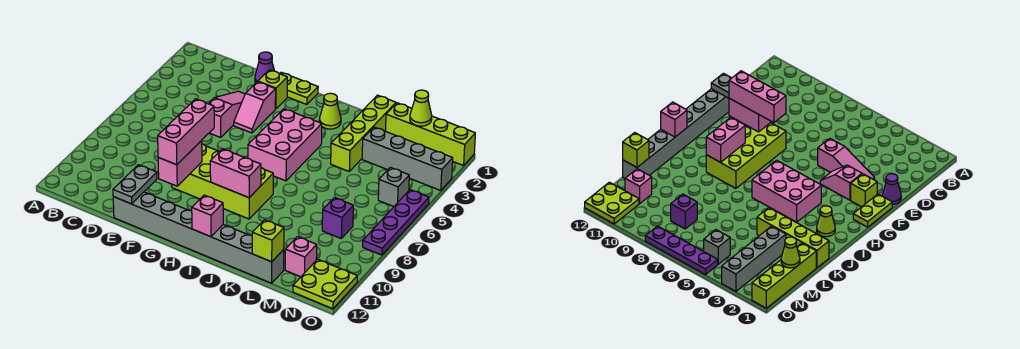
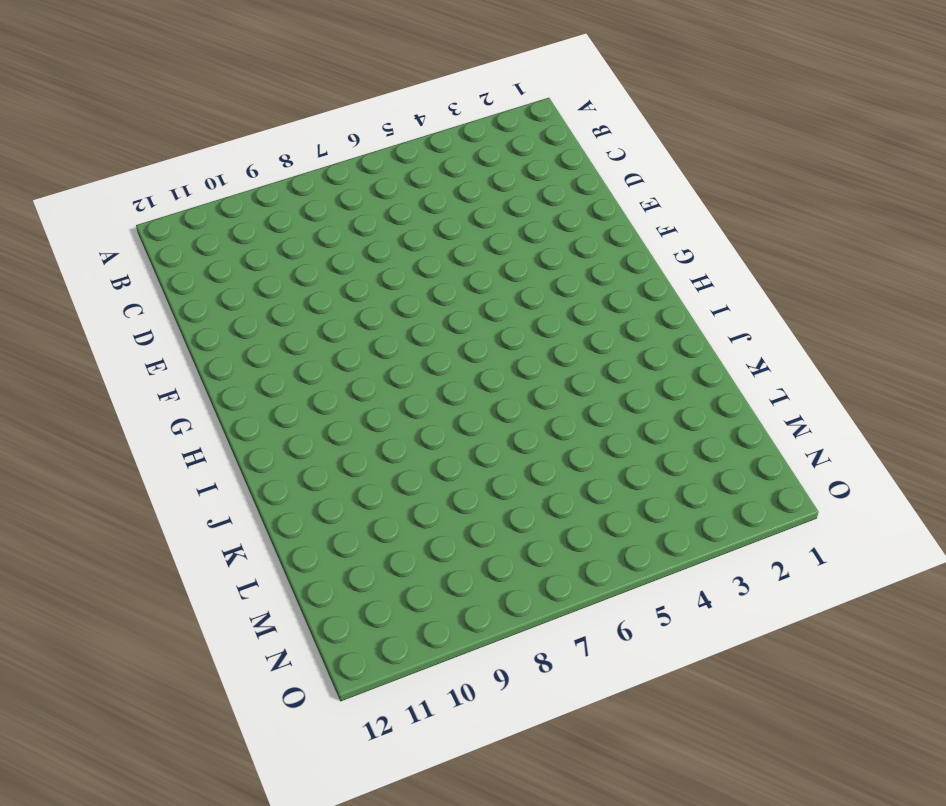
none -> purple cone E1 level 1
none -> pink slope E3:E5 level 1 top 5
none -> grey brick E12:L12 level 1

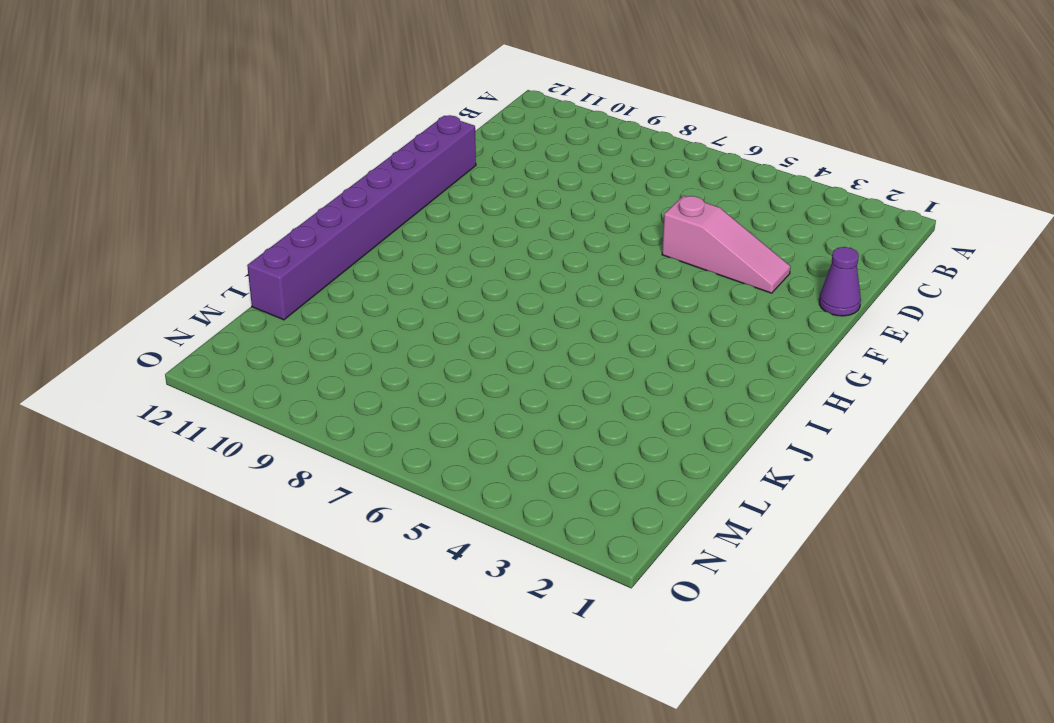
purple brick E12:L12 level 1 -> grey brick E12:L12 level 1
none -> lime plate F1:G1 level 1
none -> lime brick F2 level 1
none -> pink slope F3:F4 level 1 top 3

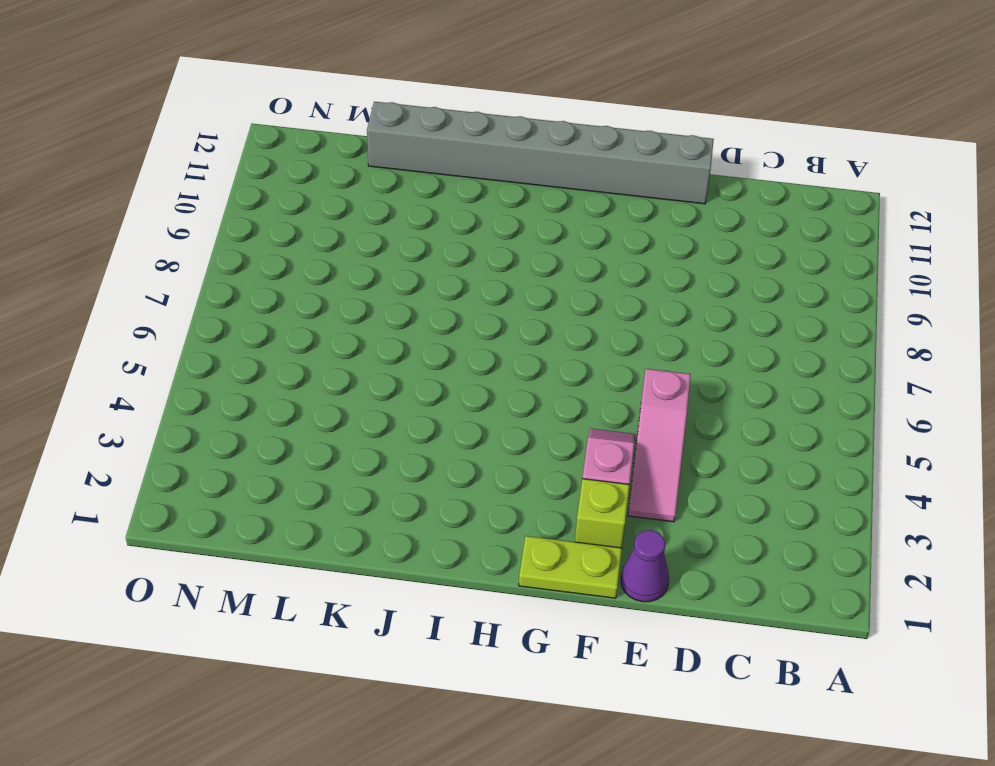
none -> lime brick F8:I9 level 1
none -> pink brick H4:I6 level 1
none -> lime cone I2 level 1

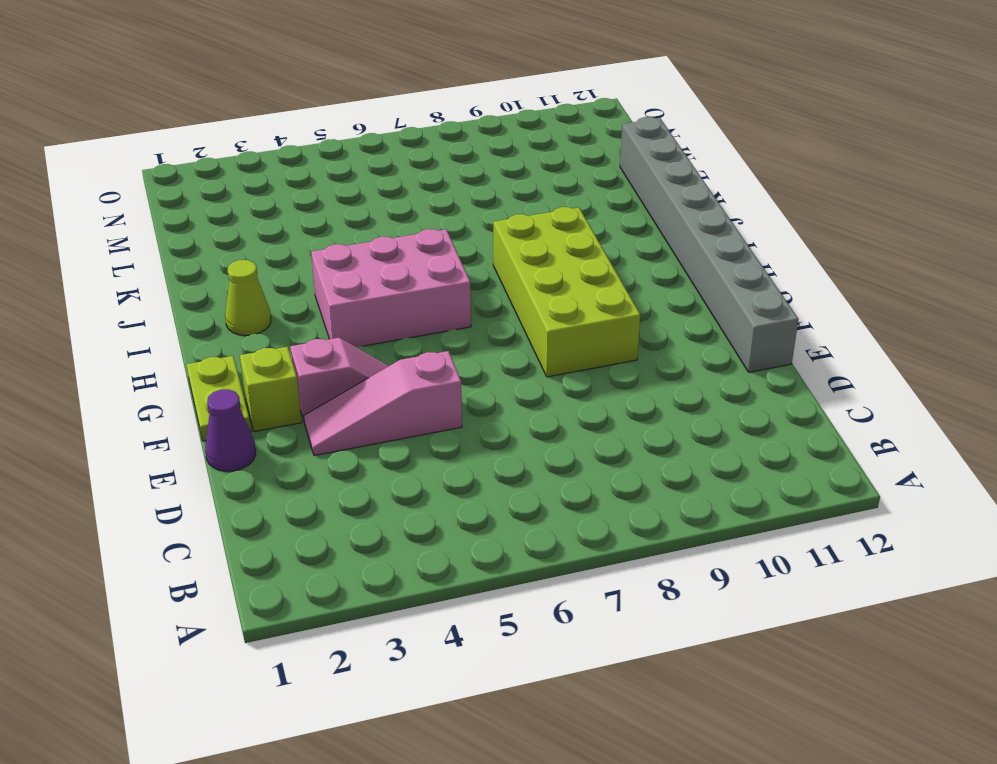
none -> lime brick K1:K4 level 1
none -> lime brick L1:O1 level 1
none -> grey brick L3:O3 level 1

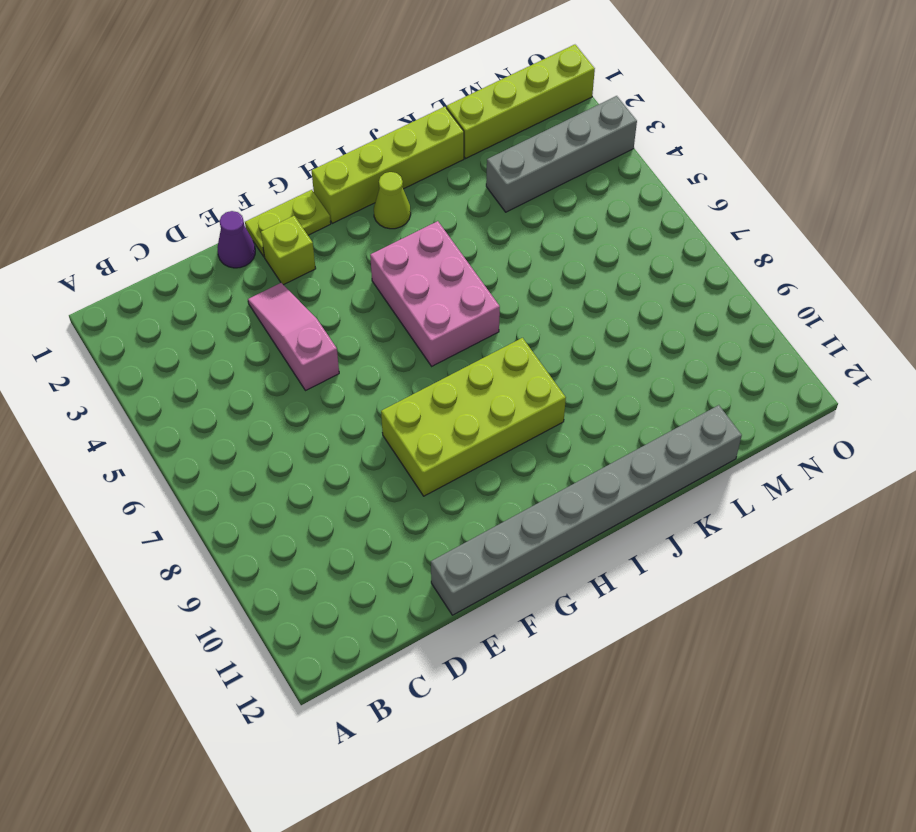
lime brick H1:K1 level 1 -> lime brick K1:K4 level 1
none -> pink slope F3:F4 level 1 top 3
none -> purple brick M8 level 1
none -> pink brick M11 level 1

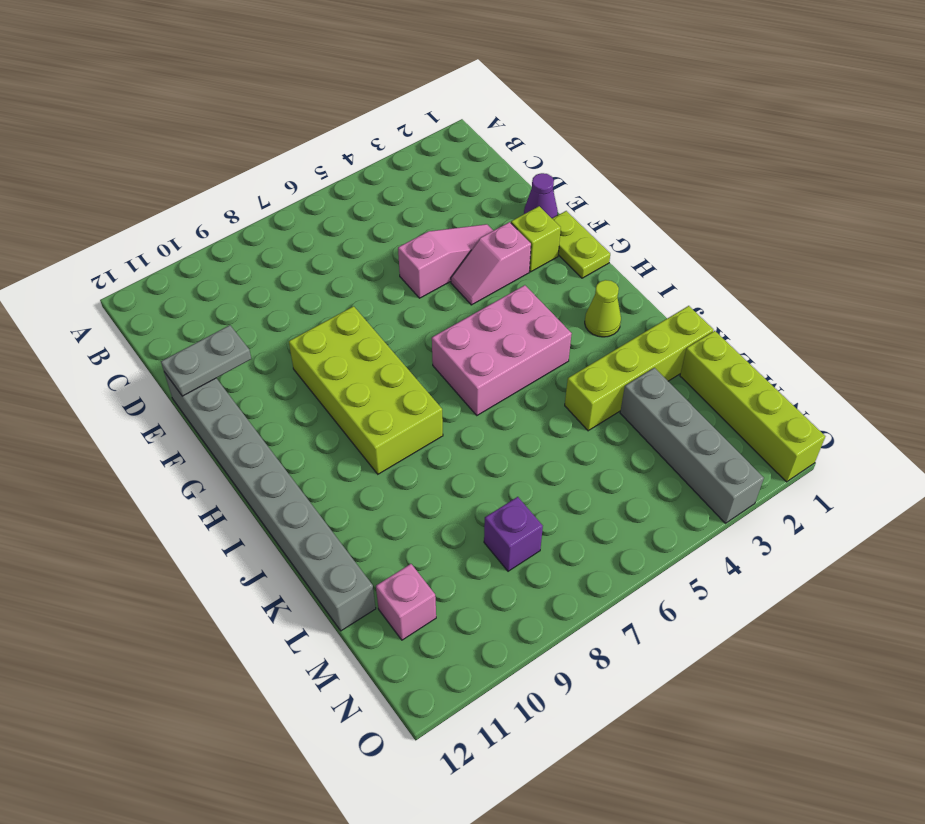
none -> grey brick N5 level 1
none -> lime plate N11:O12 level 1
none -> purple plate O5:O8 level 1

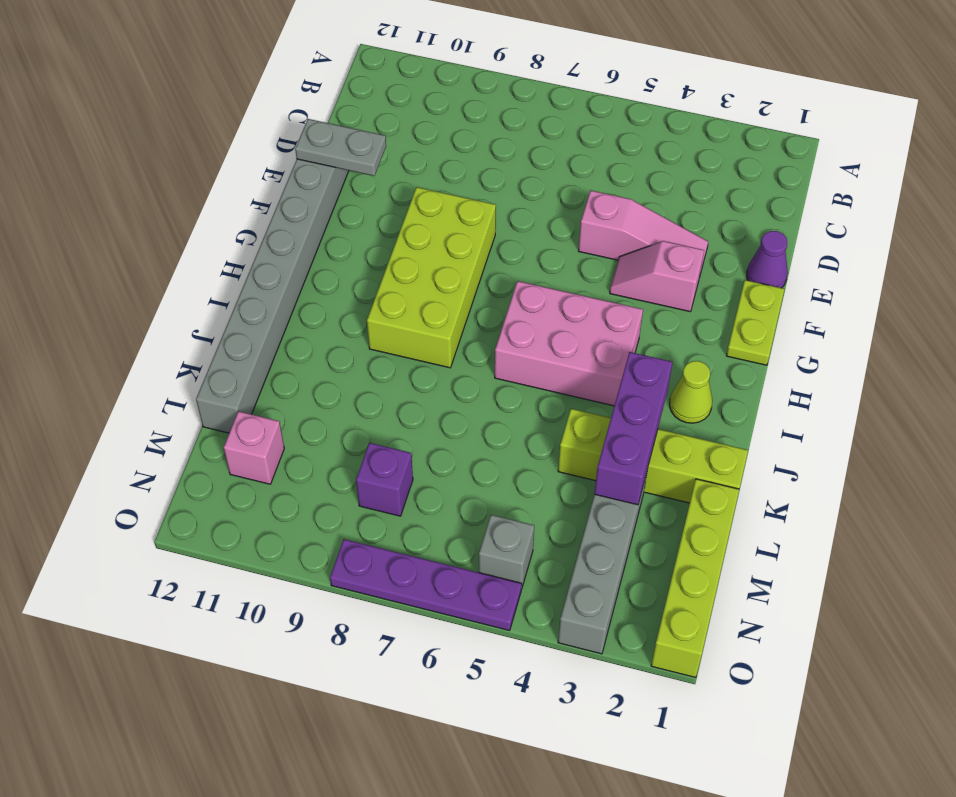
purple brick J3:L3 level 2 -> none
none -> lime brick F2 level 1
none -> lime plate N11:O12 level 1
none -> pink brick F9:F10 level 2

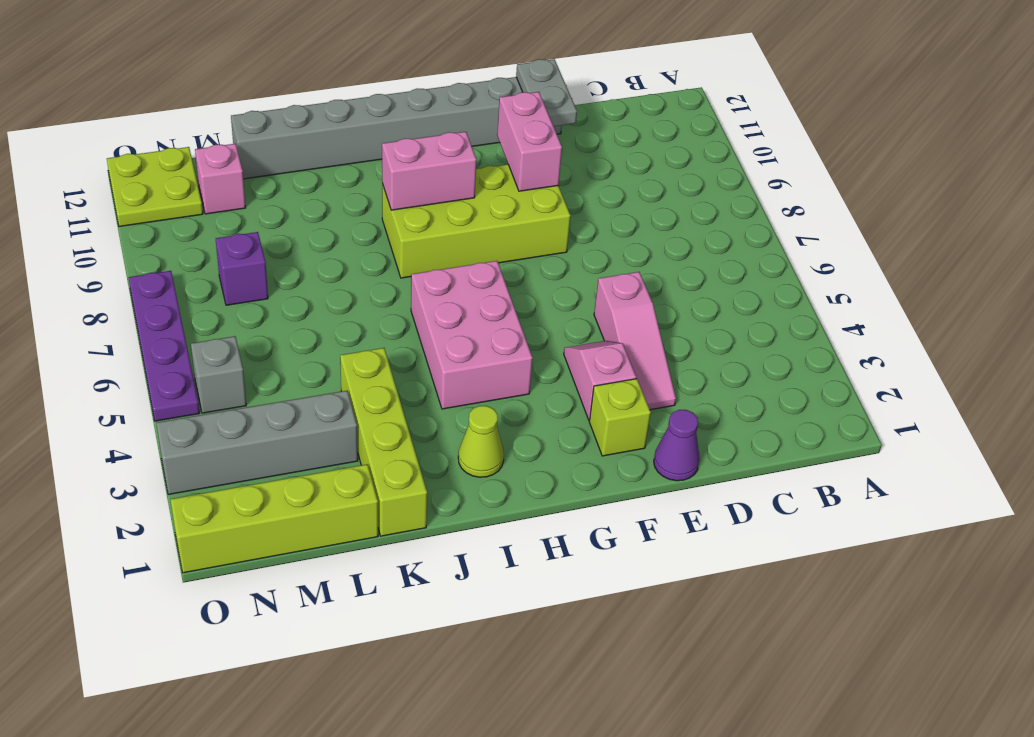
none -> lime plate F1:G1 level 1
none -> pink brick I12 level 2
none -> lime brick L12 level 2

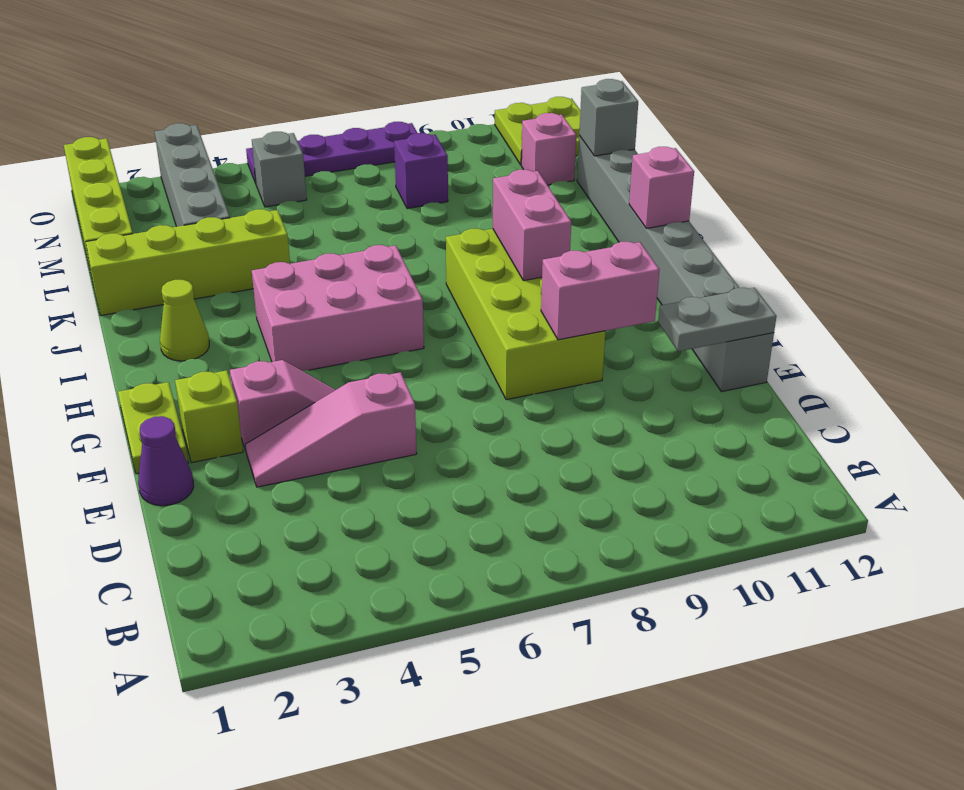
grey brick L12 level 2 -> lime brick L12 level 2
none -> lime cone M1 level 2
none -> pink brick F8:F10 level 3

